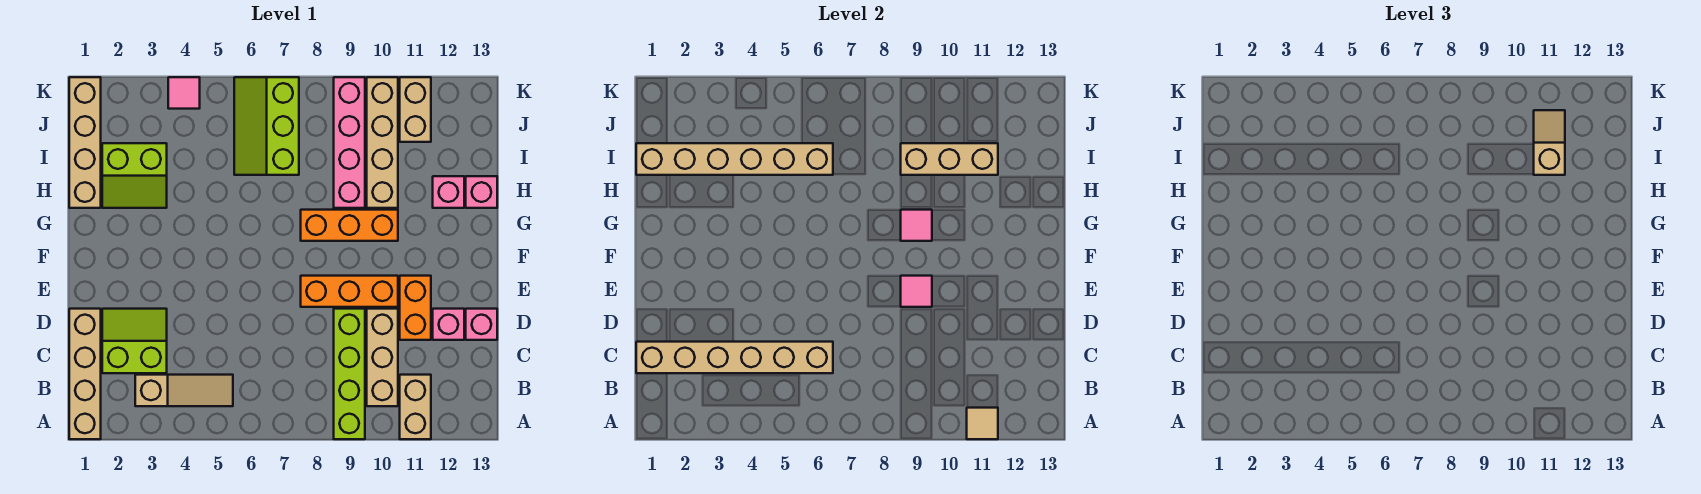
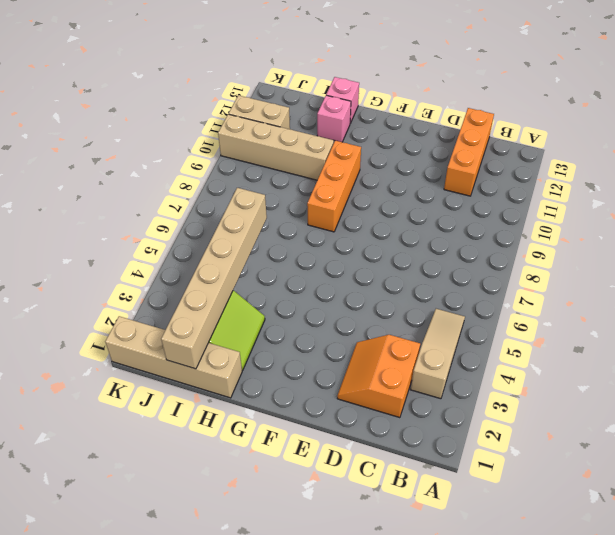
orange slope C2:D3 level 1 top C -> lime slope C2:D3 level 1 top C
orange brick C11:C13 level 1 -> orange brick E8:E10 level 1
none -> tan brick A1:D1 level 1
none -> lime brick A9:D9 level 1
none -> tan brick A11:B11 level 1

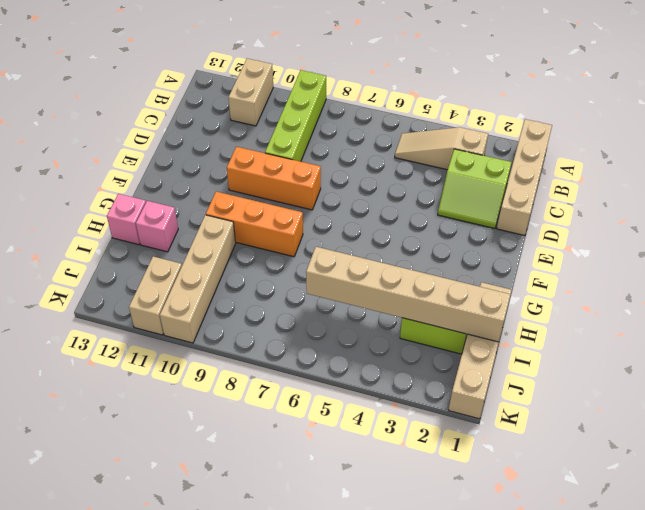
none -> tan brick B10:D10 level 1
none -> orange brick D11:E11 level 1
none -> pink brick D12 level 1

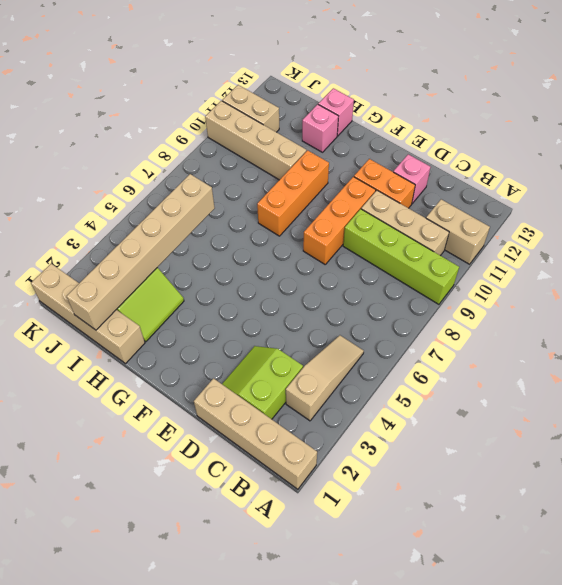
none -> pink brick D13 level 1
none -> pink brick H9:K9 level 1
none -> lime slope I6:K7 level 1 top 7

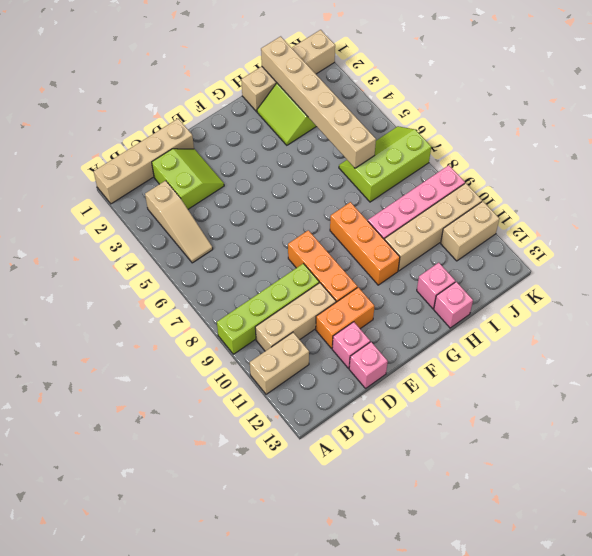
none -> pink tile K4 level 1
none -> tan tile A11 level 2
none -> tan brick C1:C6 level 2

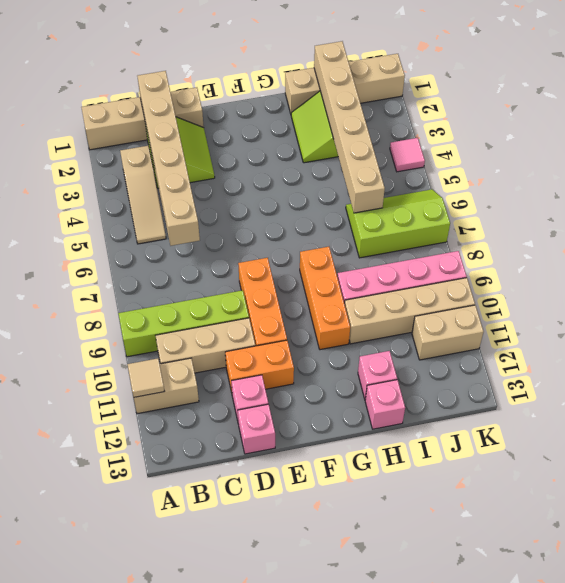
none -> pink tile E9 level 2
none -> pink tile G9 level 2
none -> tan brick I9:I11 level 2

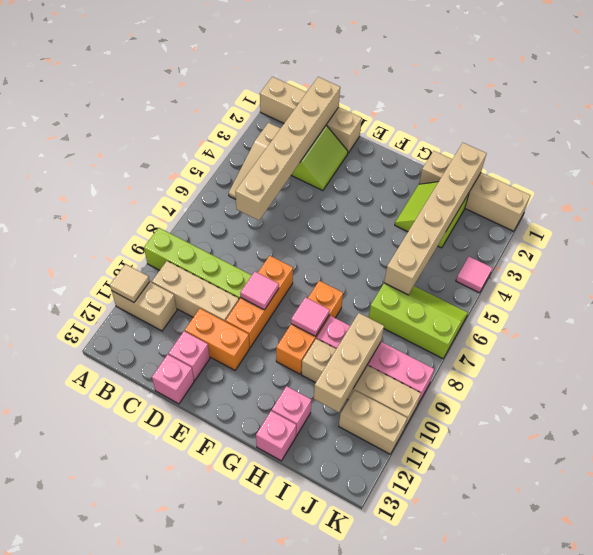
none -> tan slope I11:J11 level 3 top I

